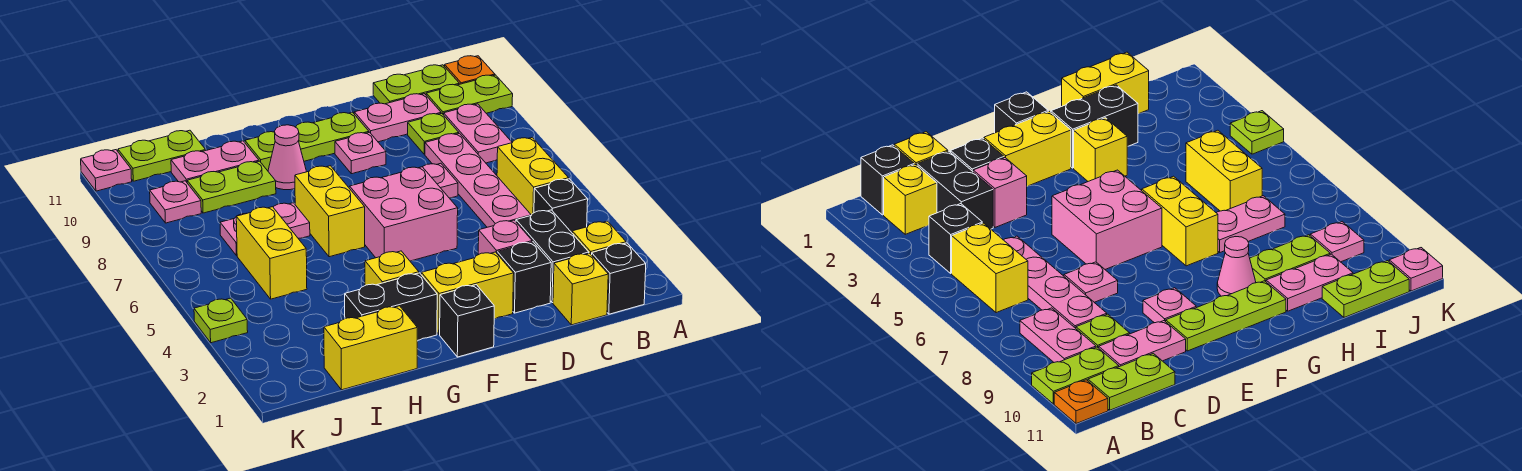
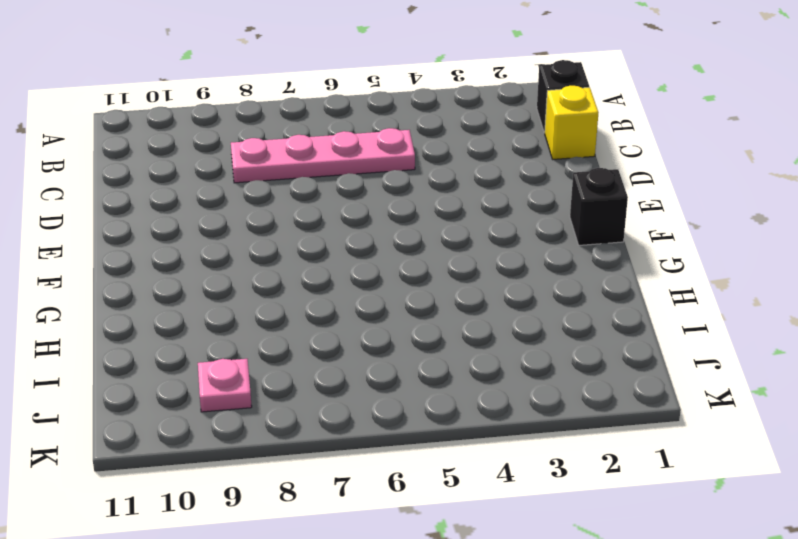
none -> lime plate A10:B10 level 1
none -> orange plate A11 level 1
none -> yellow brick B2 level 1
none -> black brick B4 level 1

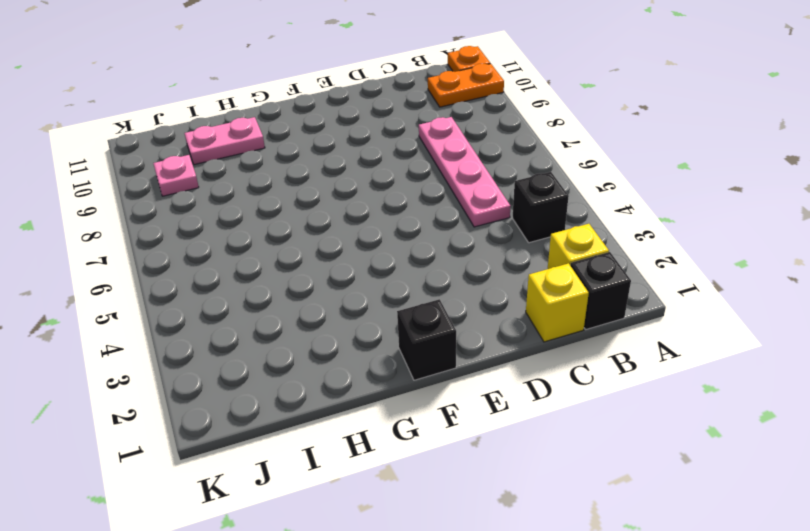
orange plate A10:B10 level 1 -> lime plate A10:B10 level 1
none -> yellow brick B5:B6 level 1
none -> pink plate B8:B9 level 1
none -> lime plate B11:C11 level 1
none -> black brick C2:C3 level 1

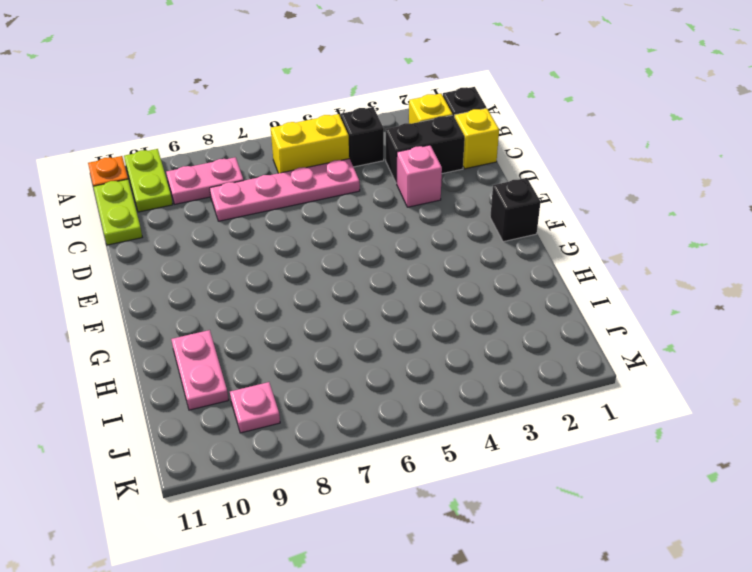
none -> lime plate C9 level 1
none -> pink plate C10:D10 level 1
none -> black brick D2 level 1
none -> pink plate D7 level 1

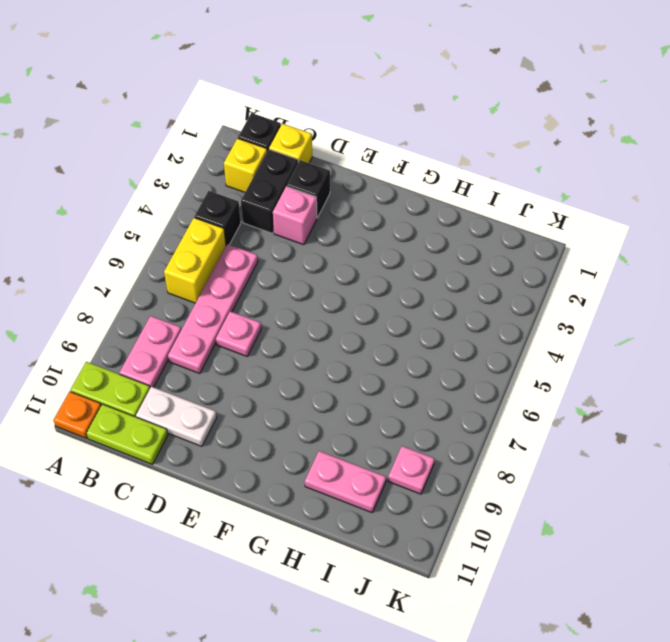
white plate C10:D10 level 1 -> pink plate C10:D10 level 1
none -> lime plate C9 level 1
none -> yellow brick E2:F2 level 1
none -> pink brick E5:F6 level 1
none -> pink plate E9 level 1

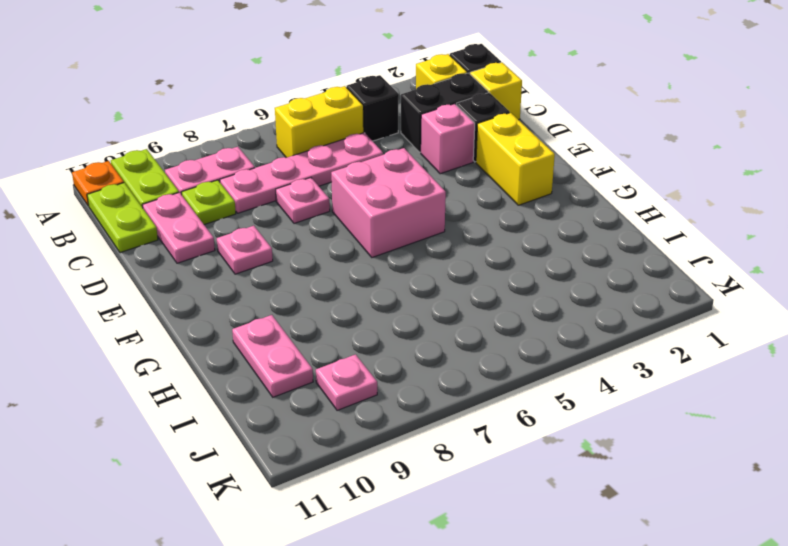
none -> lime plate E10:G10 level 1
none -> black brick F1 level 1
none -> black brick G2:H2 level 1
none -> yellow brick G3 level 1

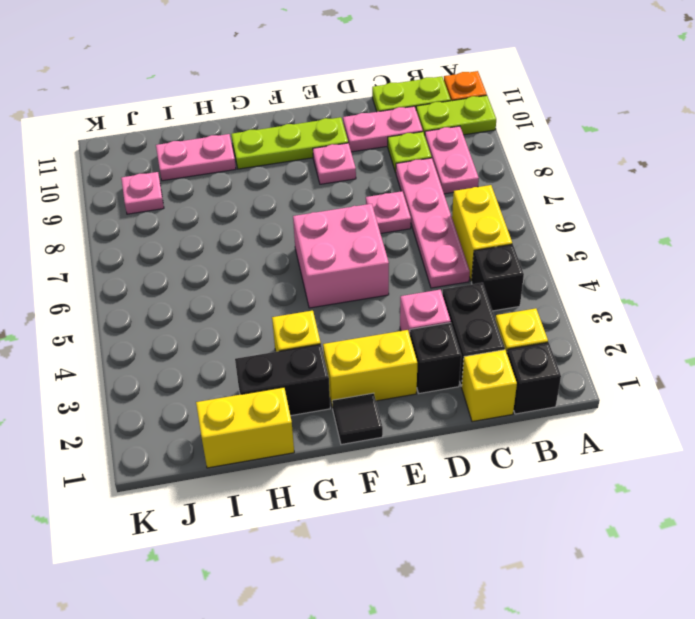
black tile F1 level 1 -> black brick F1 level 1
none -> yellow brick G6:G7 level 1
none -> pink cone G9 level 1
none -> pink plate H7:I7 level 1
none -> lime plate H9:I9 level 1

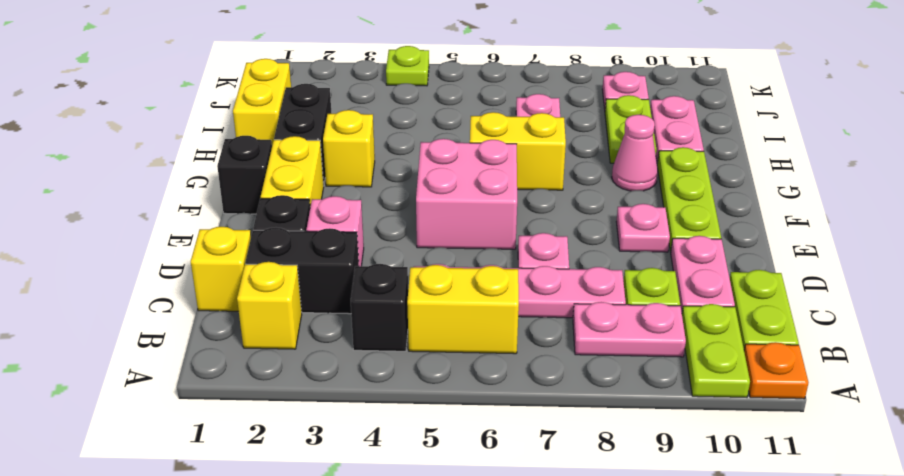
none -> black brick B1 level 1
none -> yellow brick I5:I6 level 1
none -> lime plate I11:J11 level 1
none -> pink plate K11 level 1

